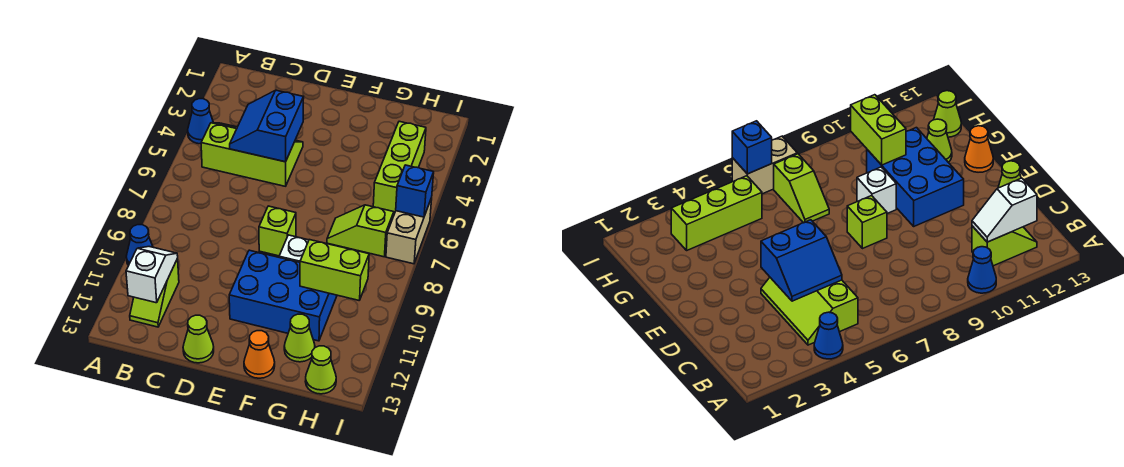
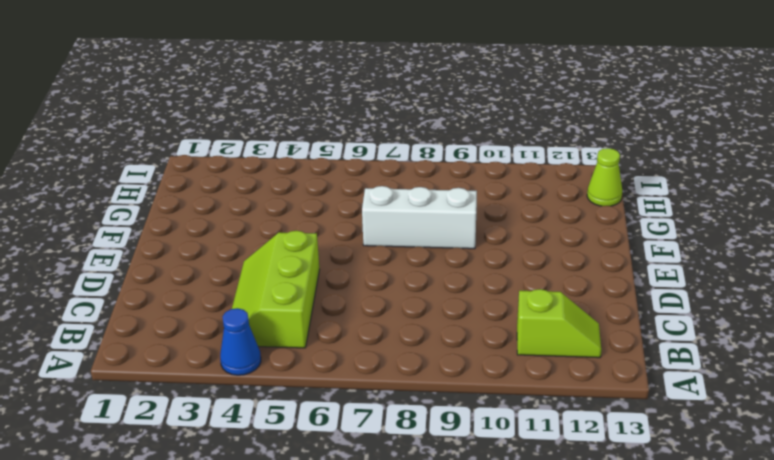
white brick F7:F9 level 1 -> white brick F9 level 1
none -> blue cone A10 level 1
none -> lime cone D13 level 1
none -> lime brick E8 level 1

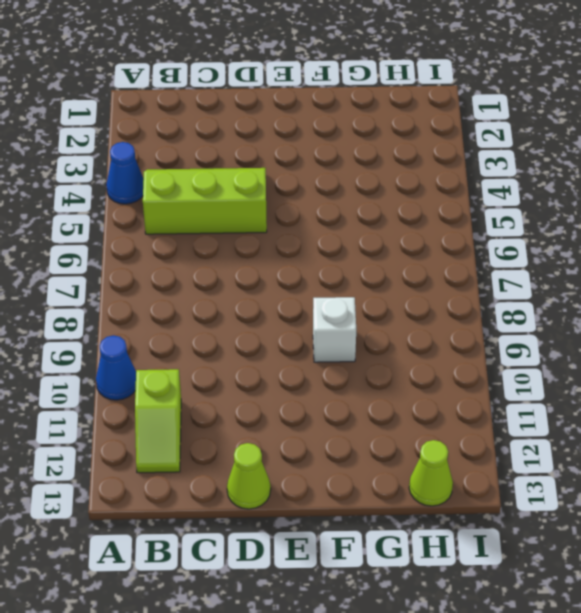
none -> lime brick E8 level 1
none -> blue brick E10:G11 level 1
none -> orange cone F13 level 1

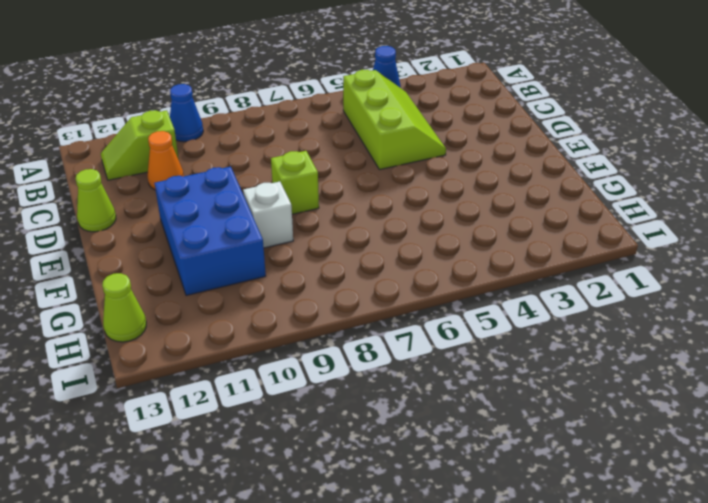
orange cone C11 level 1 -> orange cone F13 level 1
none -> lime slope G7:H7 level 1 top H
none -> lime cone G12 level 1
none -> lime brick H3:H5 level 1

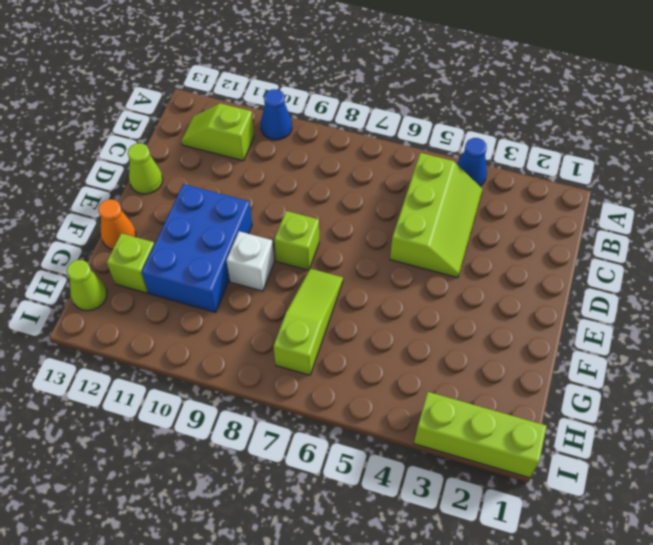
lime slope F7:H7 level 1 top H -> lime slope G7:H7 level 1 top H
lime brick G12 level 1 -> lime cone G12 level 1
lime brick I1:I3 level 1 -> lime brick H3:H5 level 1
none -> tan brick I6:I7 level 1
none -> white slope B11:B12 level 2 top 12
none -> blue slope C4:D5 level 2 top D

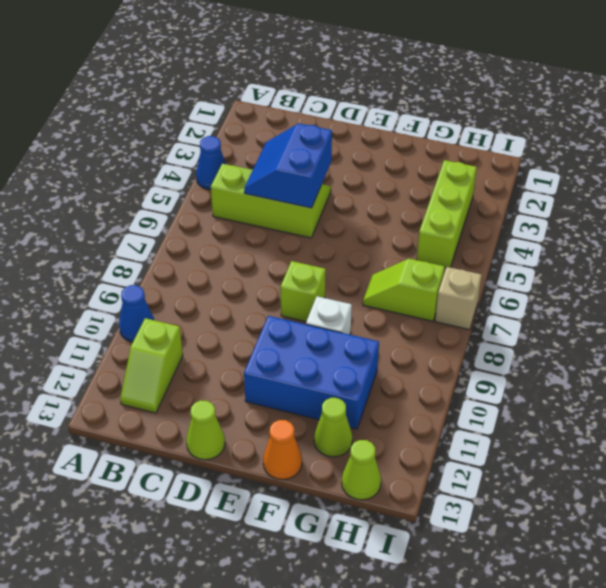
tan brick I7 level 1 -> tan brick I6:I7 level 1
none -> white slope B11:B12 level 2 top 12
none -> lime brick G10:H10 level 2
none -> blue brick I6 level 2

